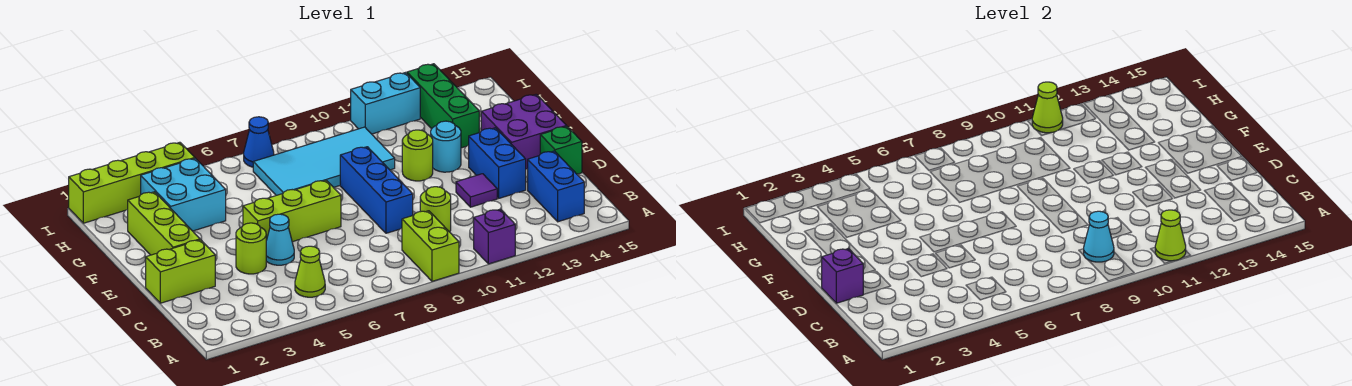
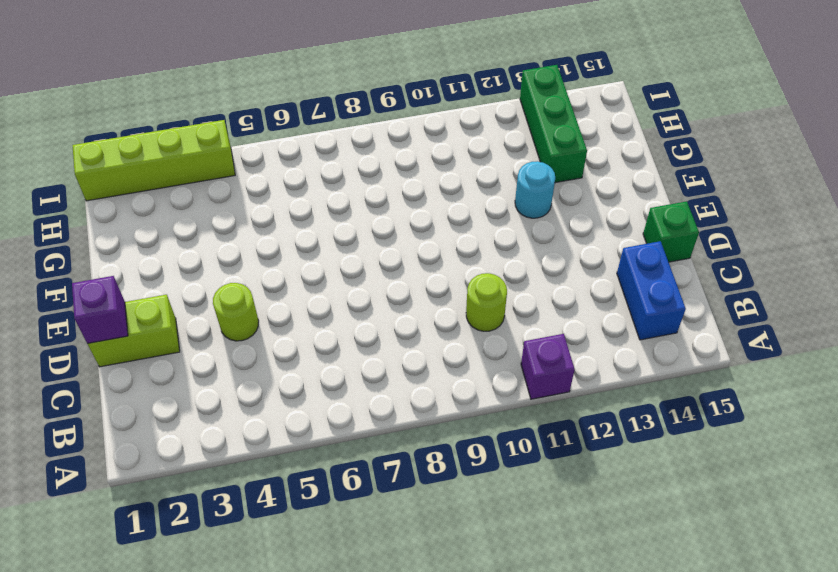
none -> lime brick A9:B9 level 1
none -> lime cone B5 level 1
none -> cyan cone D5 level 1

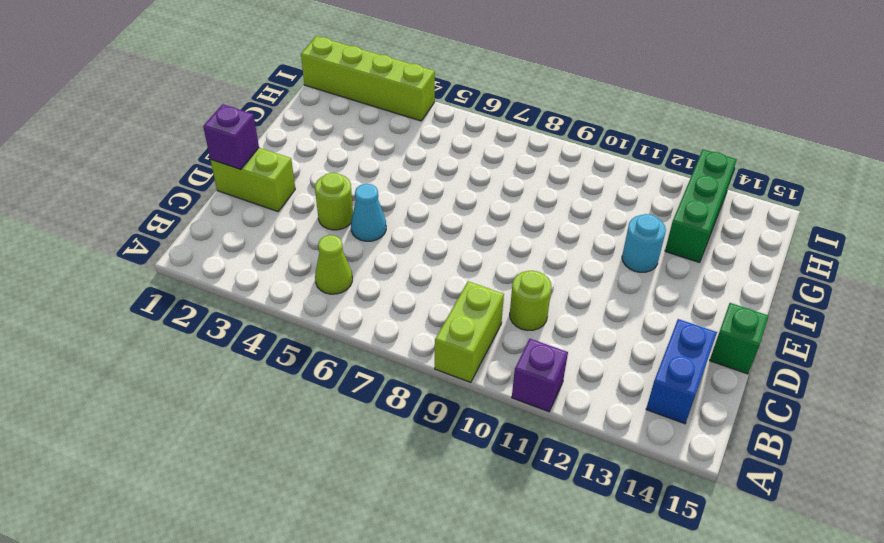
none -> blue brick D9:F9 level 1
none -> purple tile D12 level 1
none -> blue brick D13:E13 level 1

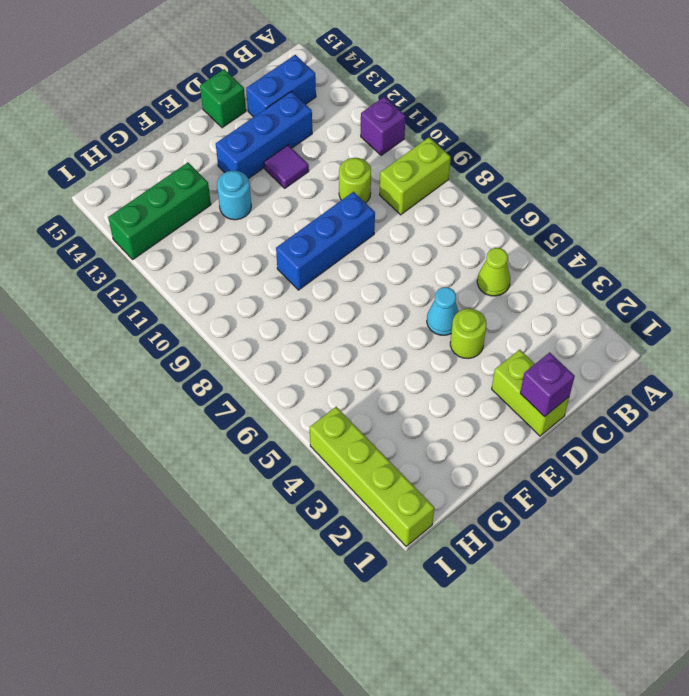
blue brick C13:E13 level 1 -> blue brick D13:E13 level 1
none -> lime brick E2:G2 level 1
none -> lime brick E5:E7 level 1
none -> purple brick E14:F15 level 1

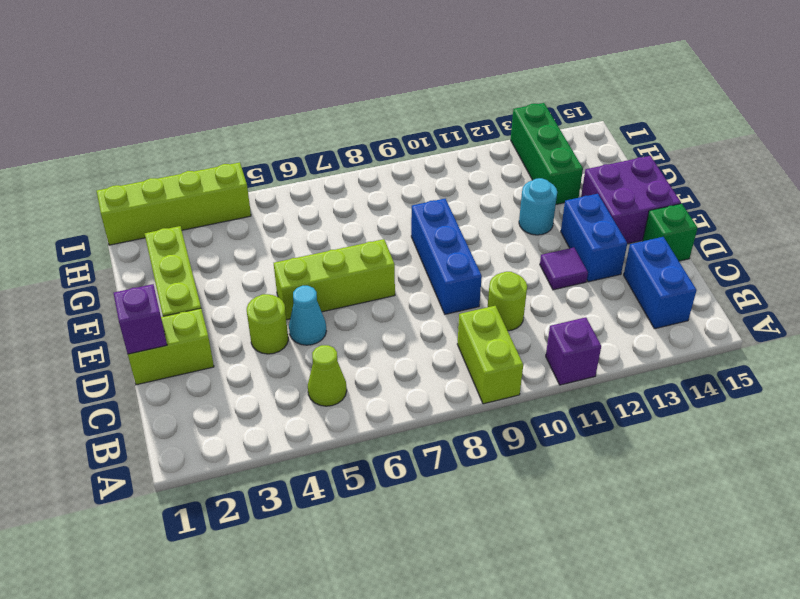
none -> lime round brick F11 level 1
none -> cyan brick G3:H4 level 1
none -> cyan tile G7:H10 level 1

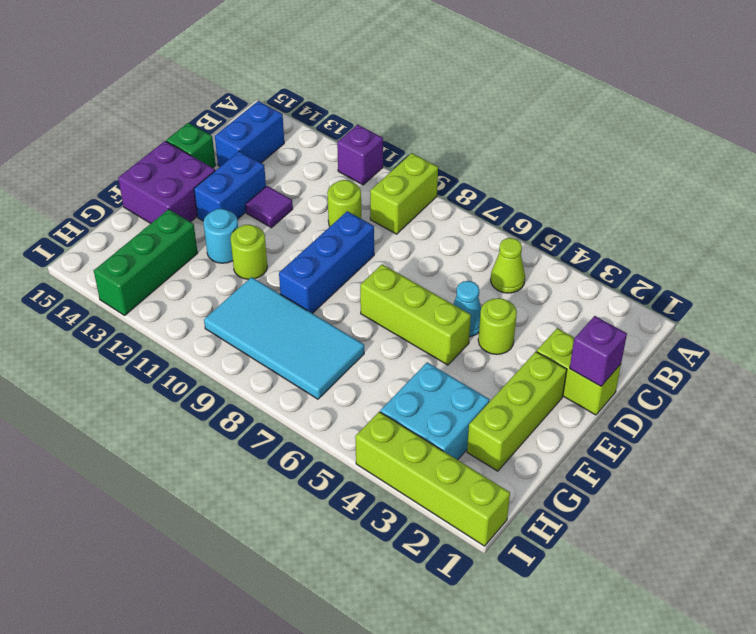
none -> blue cone I7 level 1
none -> cyan brick I11:I12 level 1
none -> lime cone A11 level 2

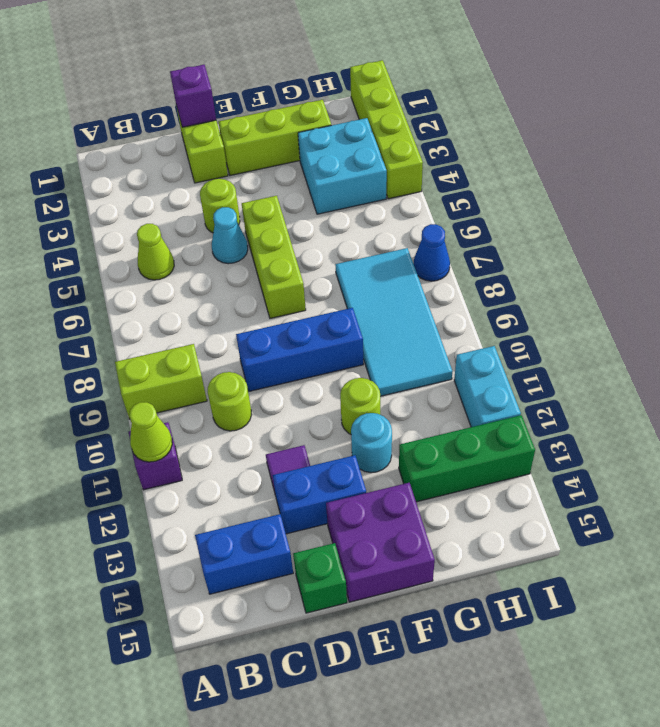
none -> cyan cone B9 level 2
none -> lime cone I11 level 2

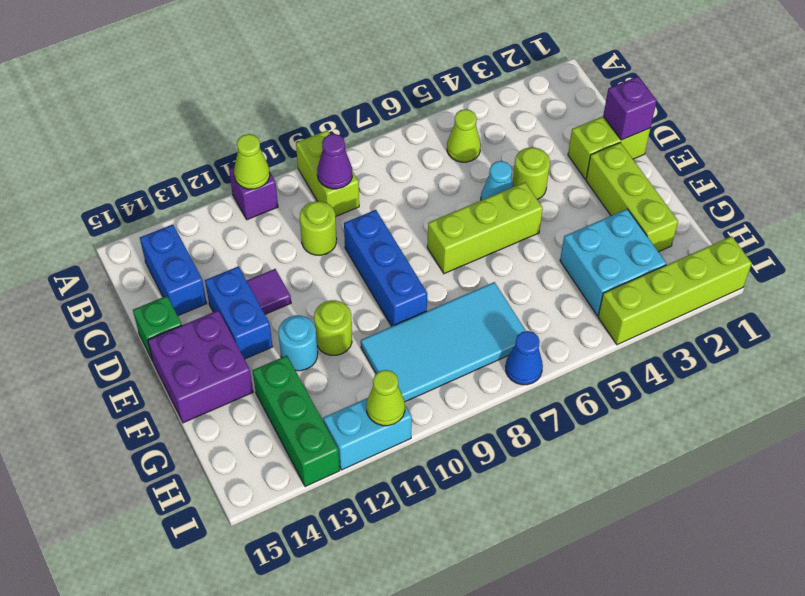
purple cone B9 level 2 -> cyan cone B9 level 2

